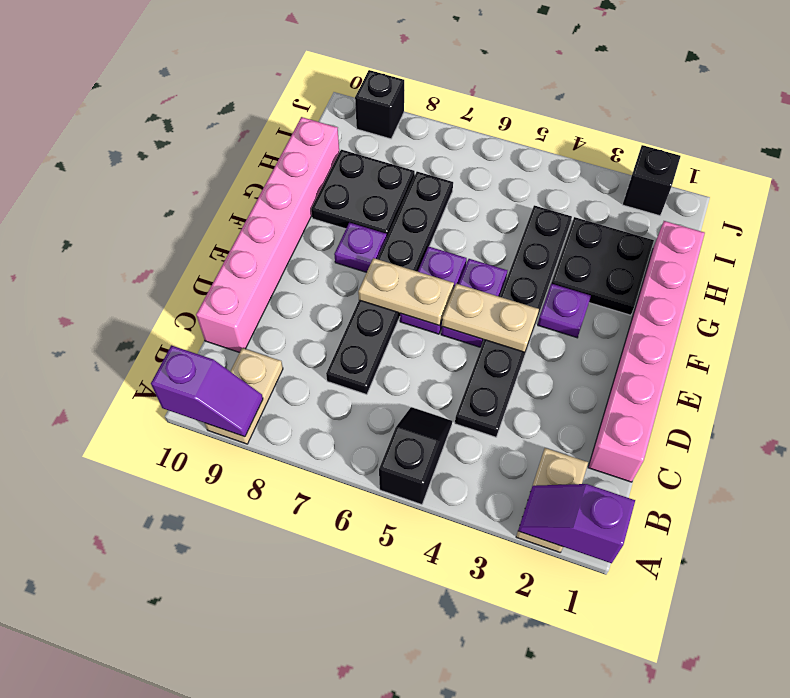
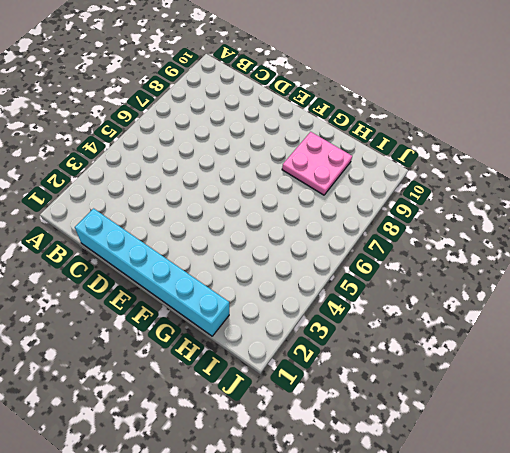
cyan brick C1:H1 level 1 -> pink brick C1:H1 level 1
pink plate G8:H9 level 1 -> black plate G8:H9 level 1
none -> tan plate A2:B2 level 1
none -> black slope A5:B5 level 1 top A
none -> tan plate A9:B9 level 1

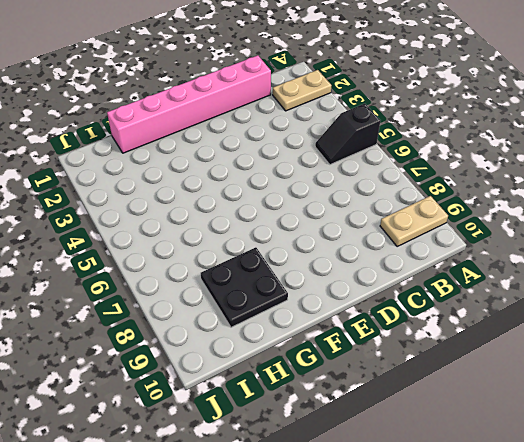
none -> black plate C4:H4 level 1
none -> black plate C7:H7 level 1
none -> pink brick C10:H10 level 1

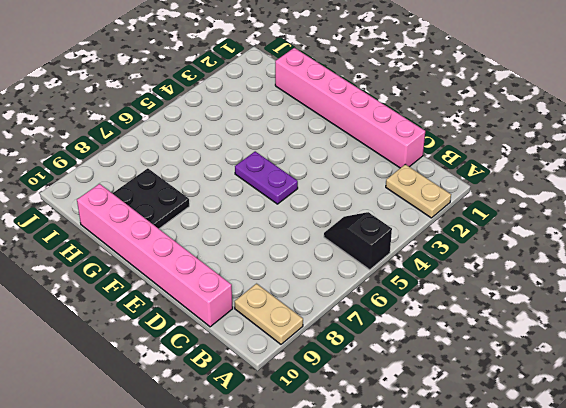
none -> black plate C4:H4 level 1
none -> black plate C7:H7 level 1
none -> purple plate E6:F6 level 1

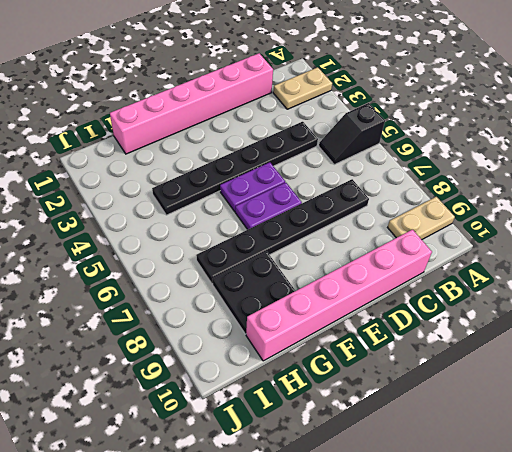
none -> purple plate F3 level 1
none -> purple plate F8 level 1
none -> black plate G2:H3 level 1

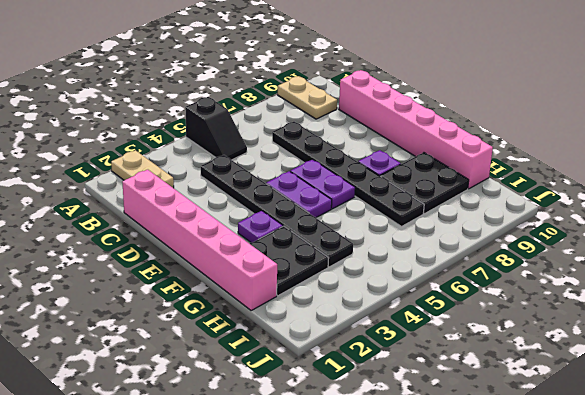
none -> black brick J2 level 1
none -> black brick J9 level 1
none -> purple slope A1:A2 level 2 top 1

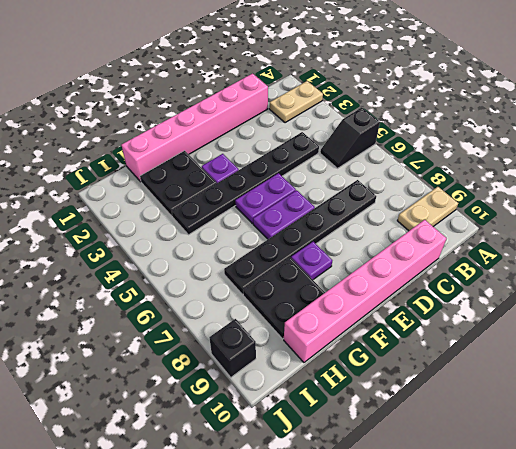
none -> black brick J2 level 1
none -> purple slope A1:A2 level 2 top 1
none -> purple slope A9:A10 level 2 top 10

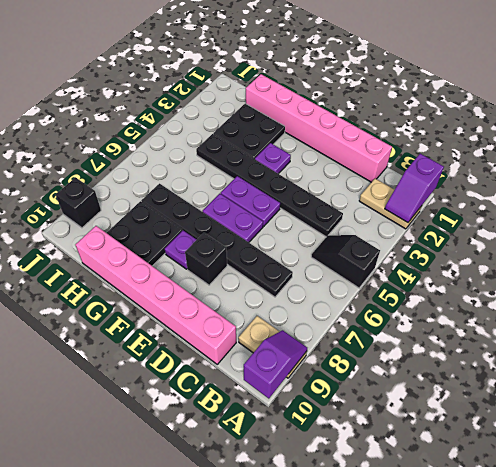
black brick E8 level 1 -> black brick J2 level 1
none -> tan plate E4:E5 level 2
none -> tan plate E6:E7 level 2

